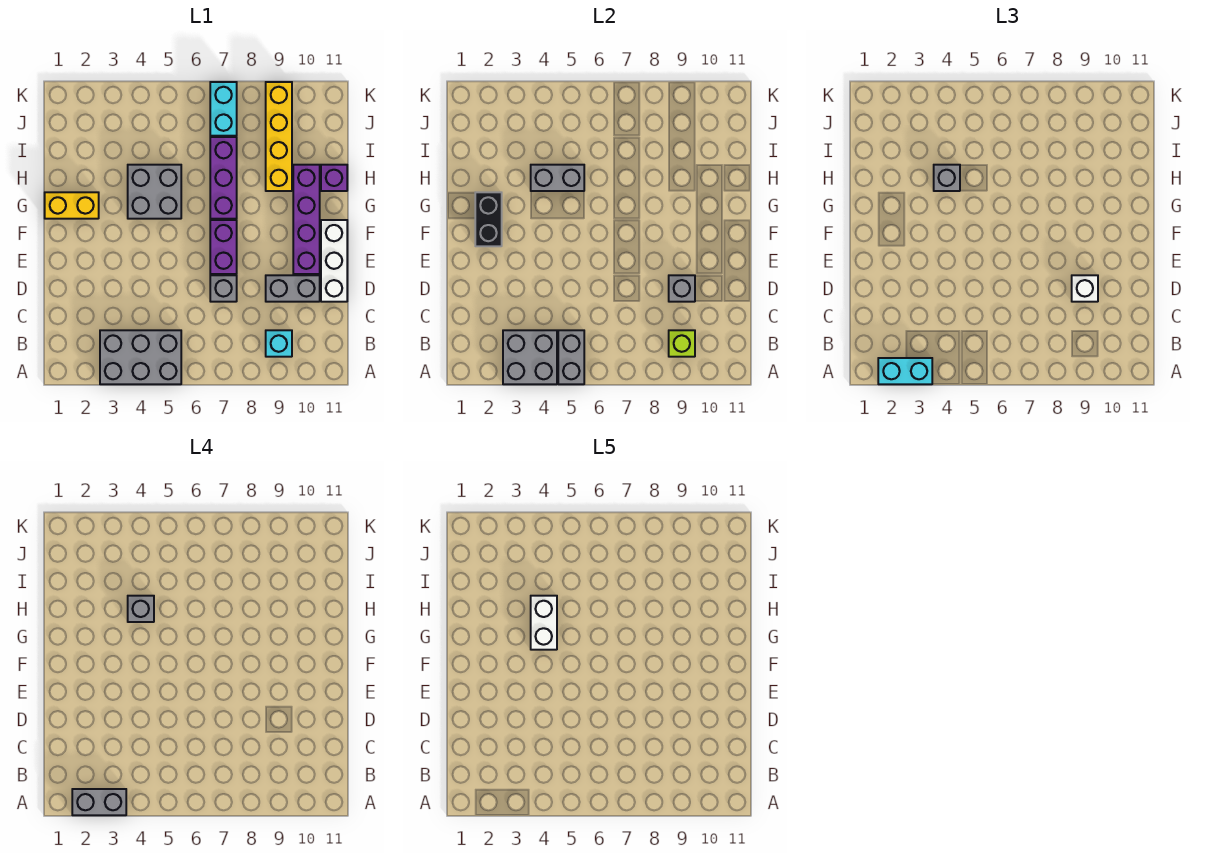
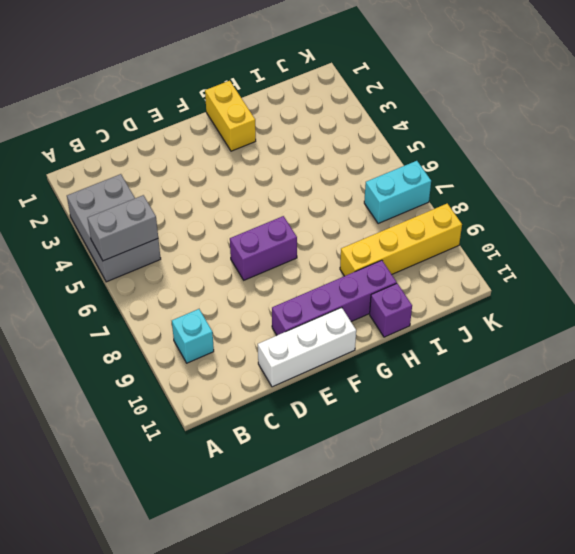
none -> grey brick D7 level 1
none -> grey brick D9:D10 level 1
none -> grey brick G4:H5 level 1

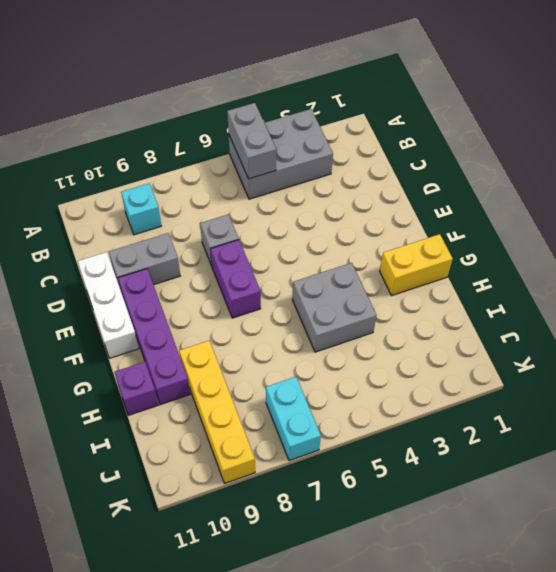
none -> purple brick G7:I7 level 1
none -> grey brick A3:B4 level 2
none -> lime brick B9 level 2

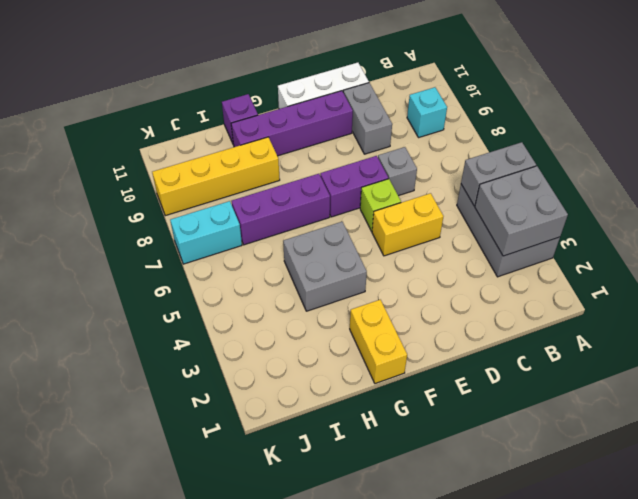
yellow brick D5:E5 level 1 -> none
lime brick E6 level 1 -> lime brick B9 level 2
none -> grey brick D9 level 2
none -> black brick F2:G2 level 2
none -> grey brick H4:H5 level 2

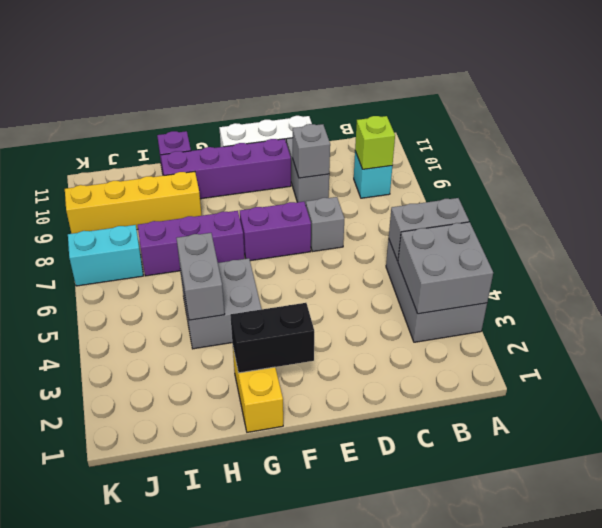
none -> cyan brick A2:A3 level 3
none -> white brick D9 level 3
none -> grey brick H4 level 3

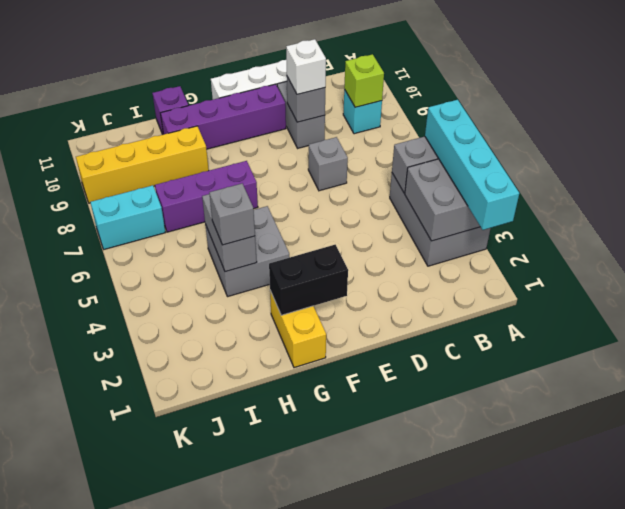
cyan brick A2:A5 level 3 -> cyan brick A2:A3 level 3
none -> purple brick E7:F7 level 1
none -> grey brick A2:A3 level 4
none -> grey brick H4 level 4

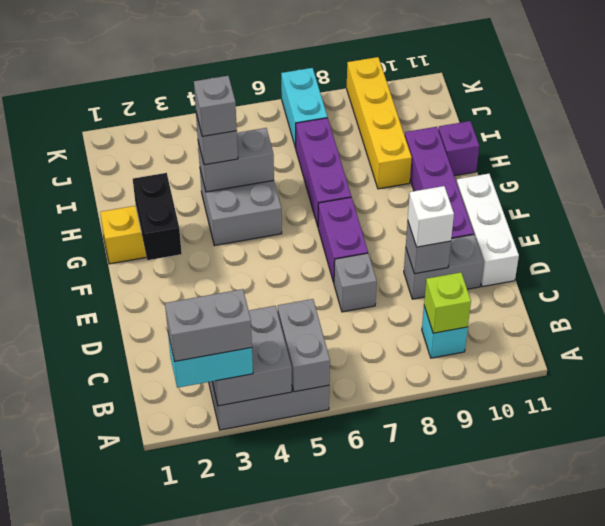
none -> white brick G4:H4 level 5

